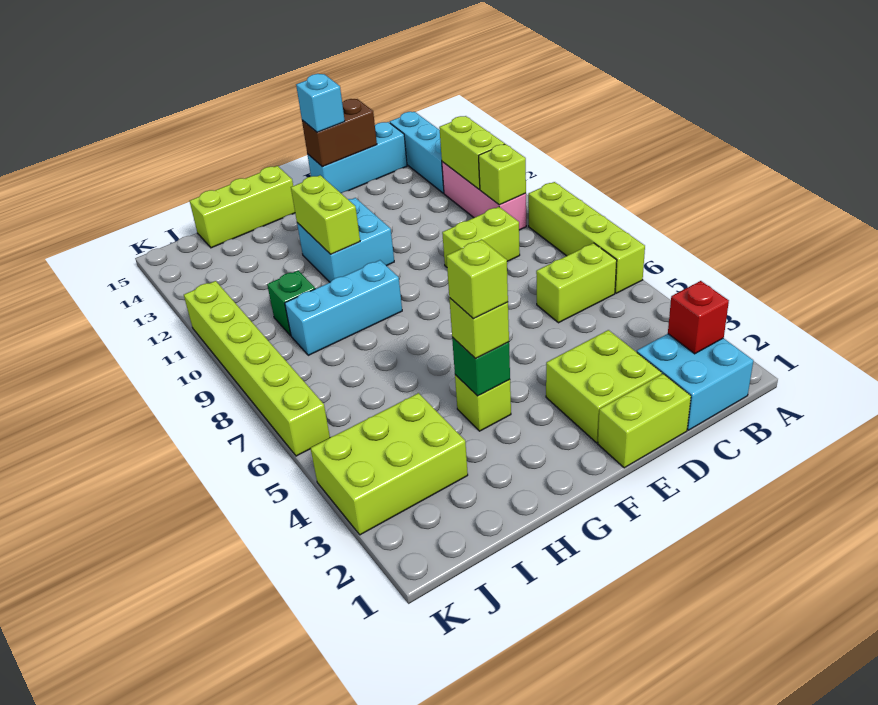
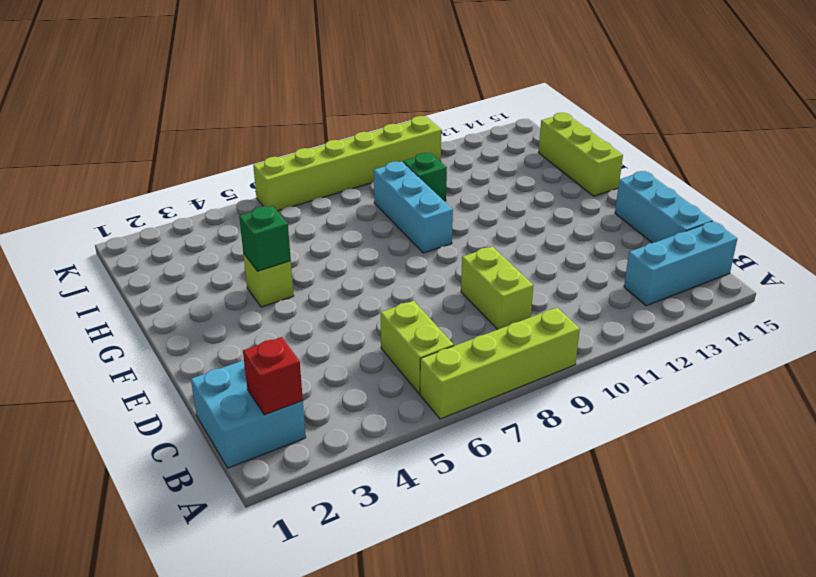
none -> pink brick B10:B12 level 1
none -> lime brick D1:E1 level 1
none -> lime brick D2:E3 level 1

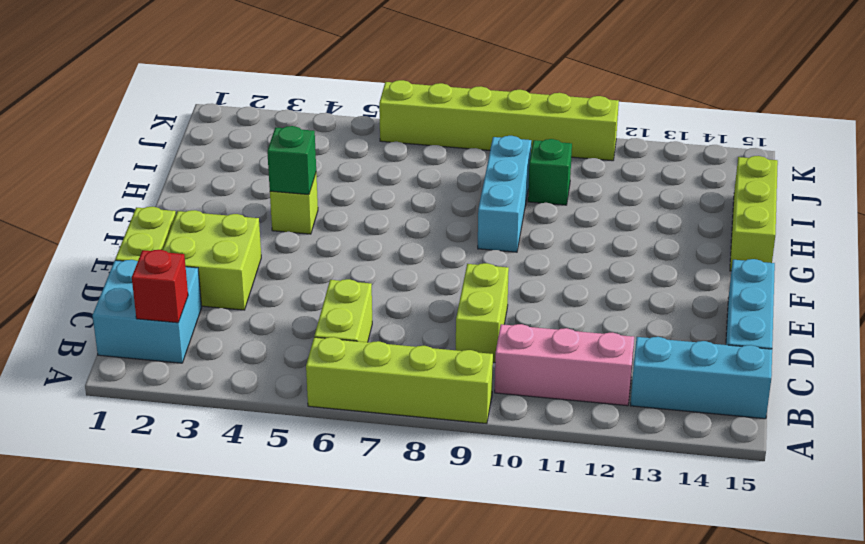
none -> cyan brick F11:G12 level 1
none -> lime brick I3:K4 level 1
none -> lime brick B10 level 2

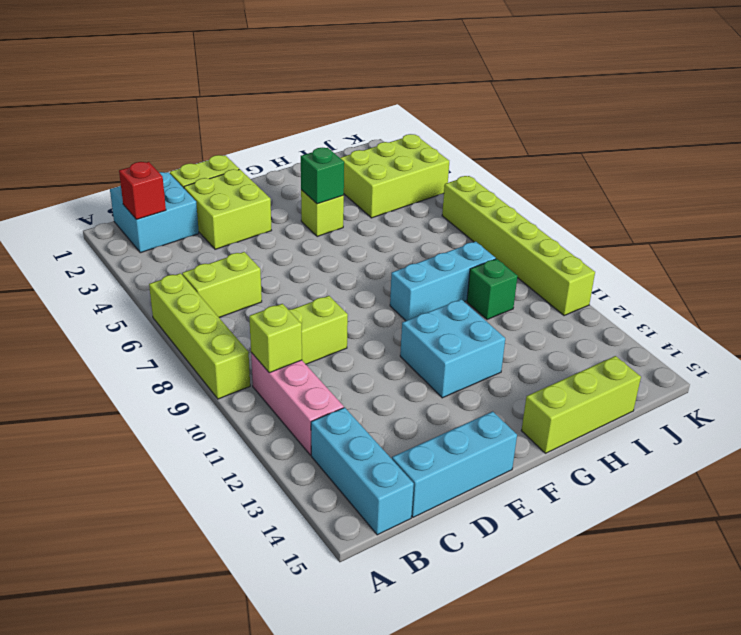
none -> lime brick B11:B12 level 2
none -> brown brick D15:E15 level 2
none -> lime brick G11:G12 level 2

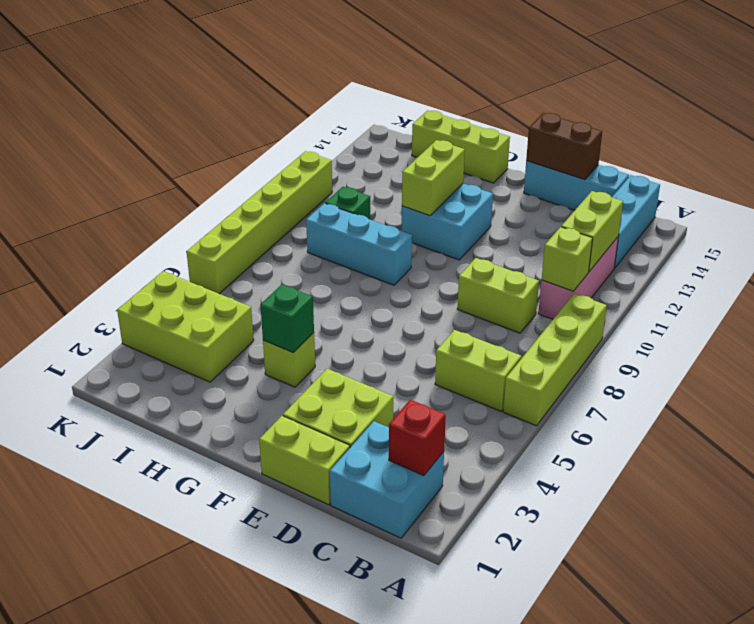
none -> cyan brick E15 level 3
none -> lime brick G4 level 3
none -> lime brick G4 level 4

